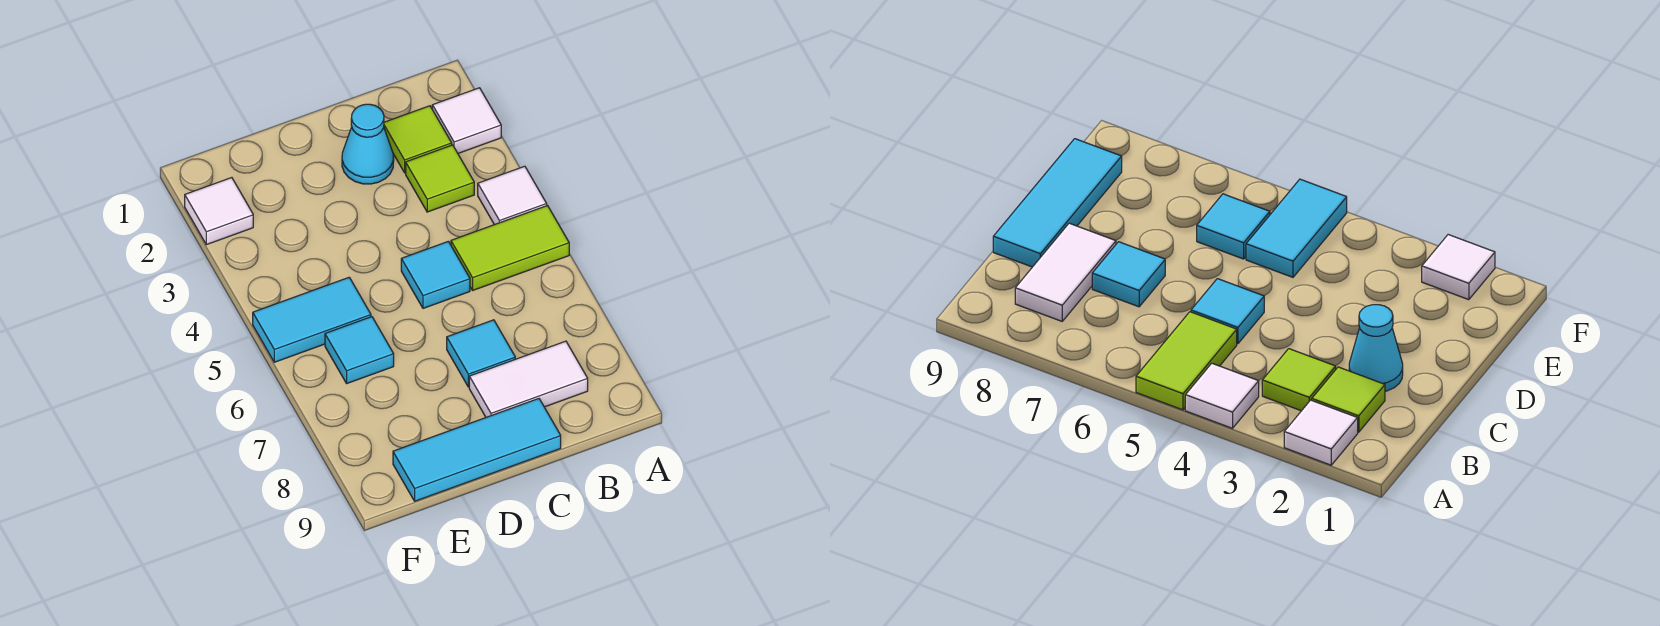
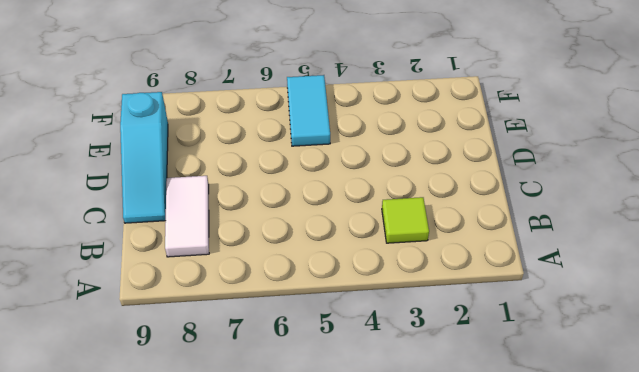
cyan slope C9:E9 level 1 top E -> cyan tile C9:E9 level 1
none -> white tile A2 level 1
none -> white tile A4 level 1
none -> lime tile A5:B5 level 1

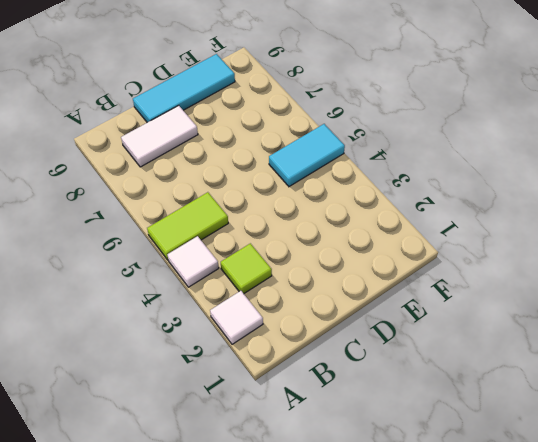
none -> lime tile B2 level 1
none -> cyan cone C2 level 1
none -> cyan tile C5 level 1

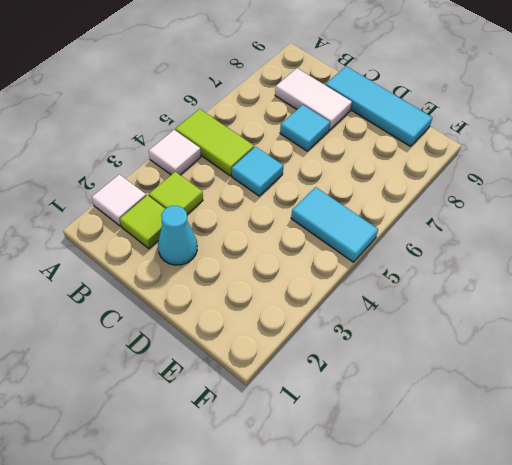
none -> cyan tile E6 level 1
none -> white tile F2 level 1

